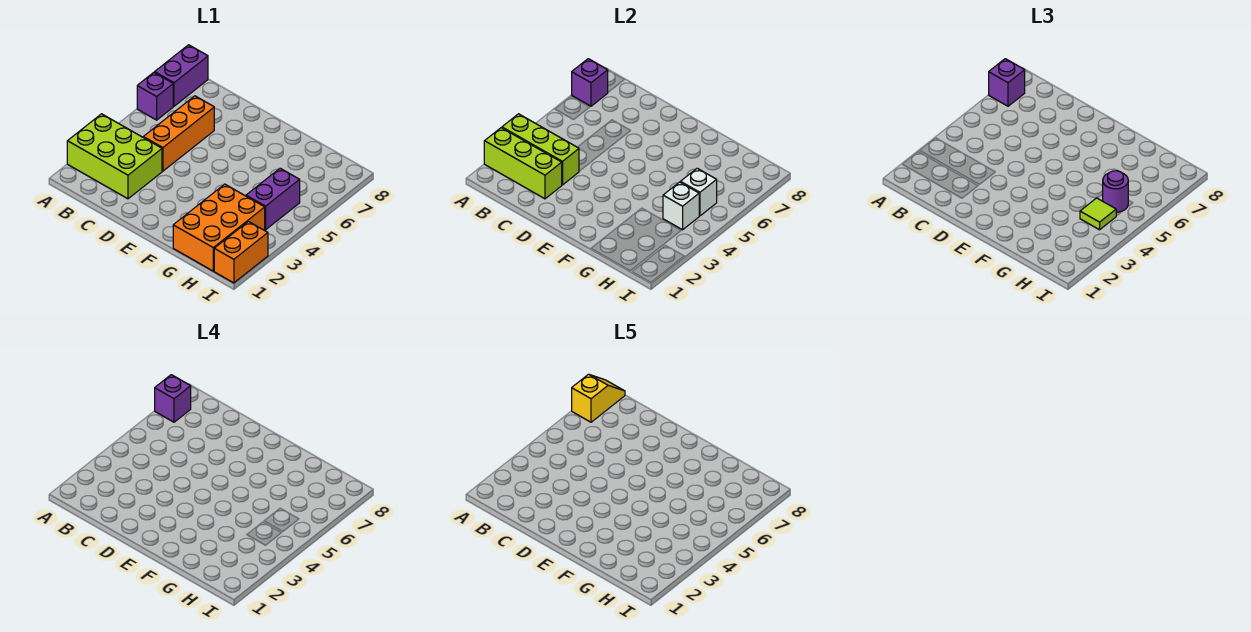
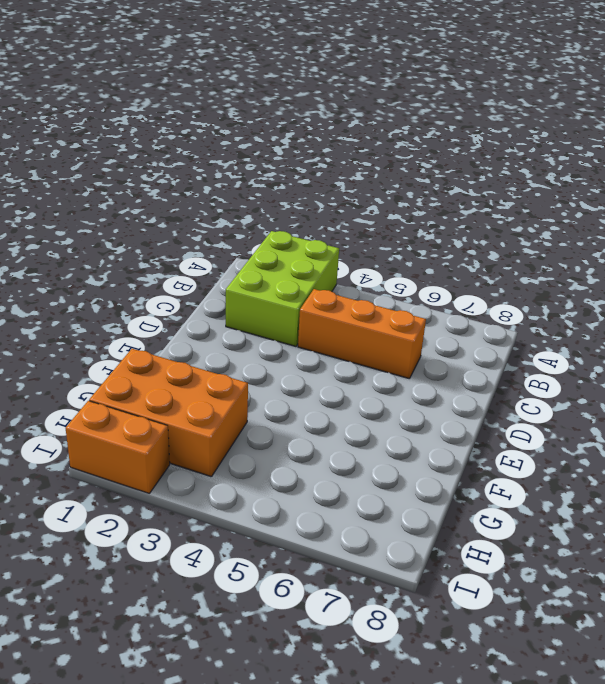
none -> purple brick A6 level 1
none -> purple brick A7:A8 level 1
none -> purple brick H4:H5 level 1

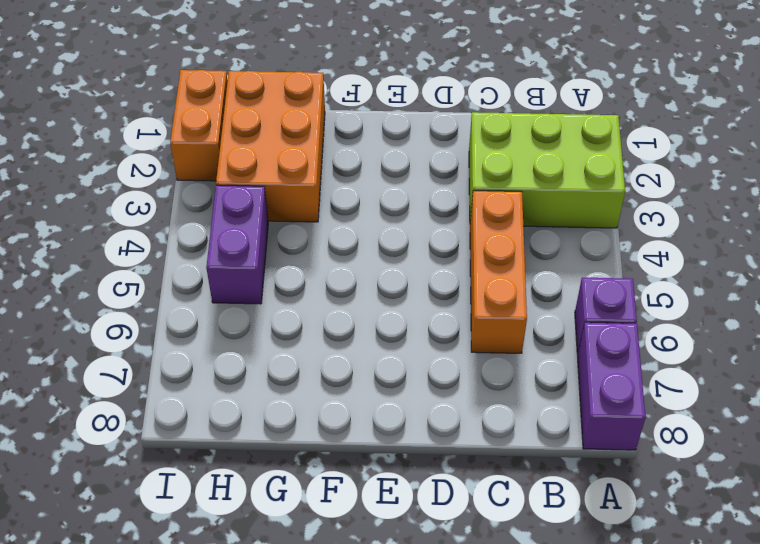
none -> lime brick A2:C2 level 2
none -> lime brick A3:C3 level 2
none -> purple brick A7 level 2

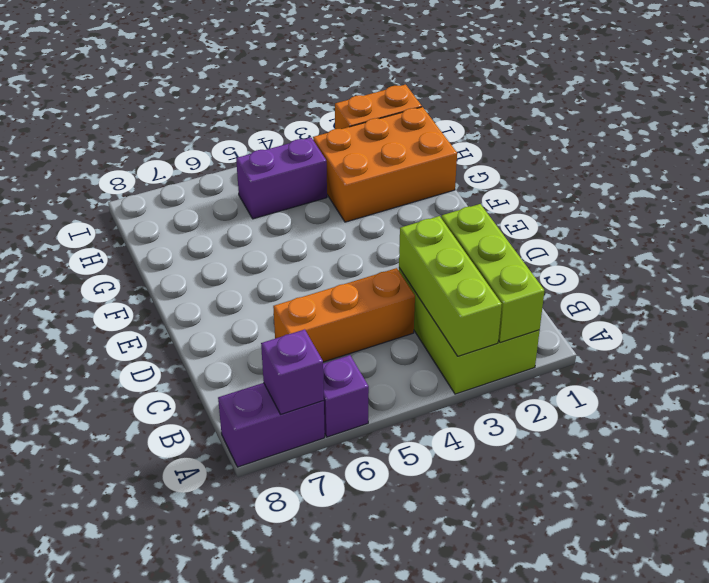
none -> white brick H4 level 2
none -> white brick H5 level 2
none -> purple brick A7 level 3

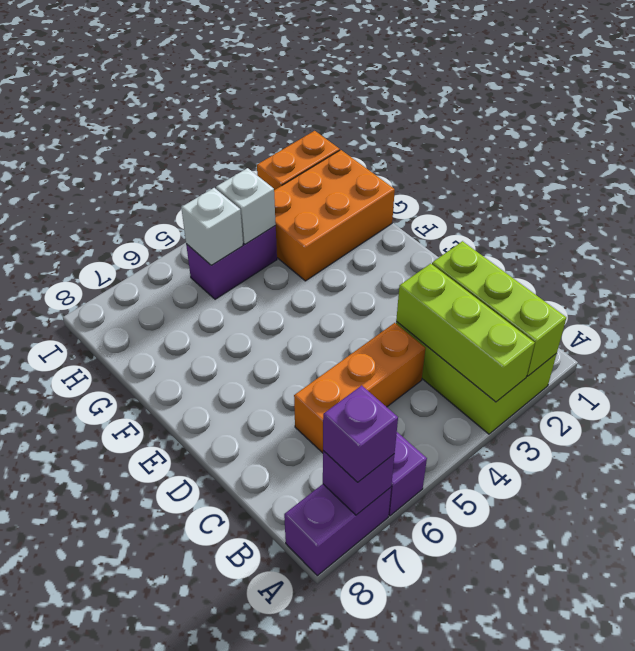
none -> lime tile H4 level 3
none -> purple round brick H5 level 3
none -> purple brick A7 level 4

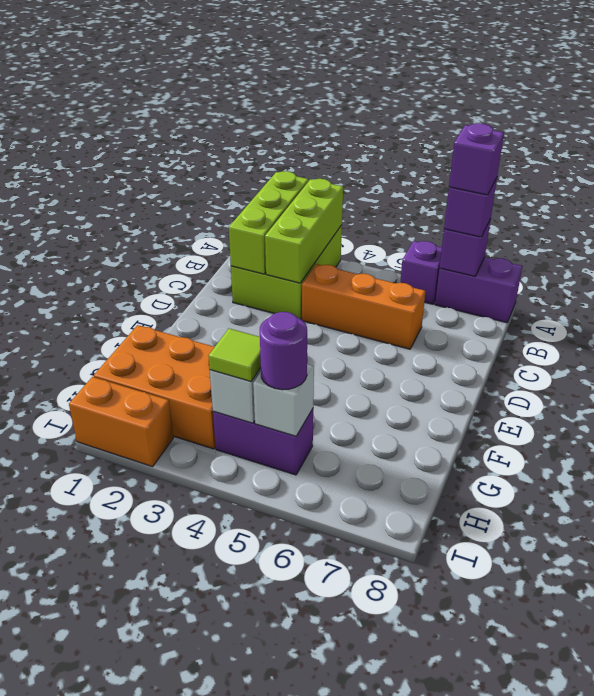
none -> yellow slope A7:A8 level 5 top 7

